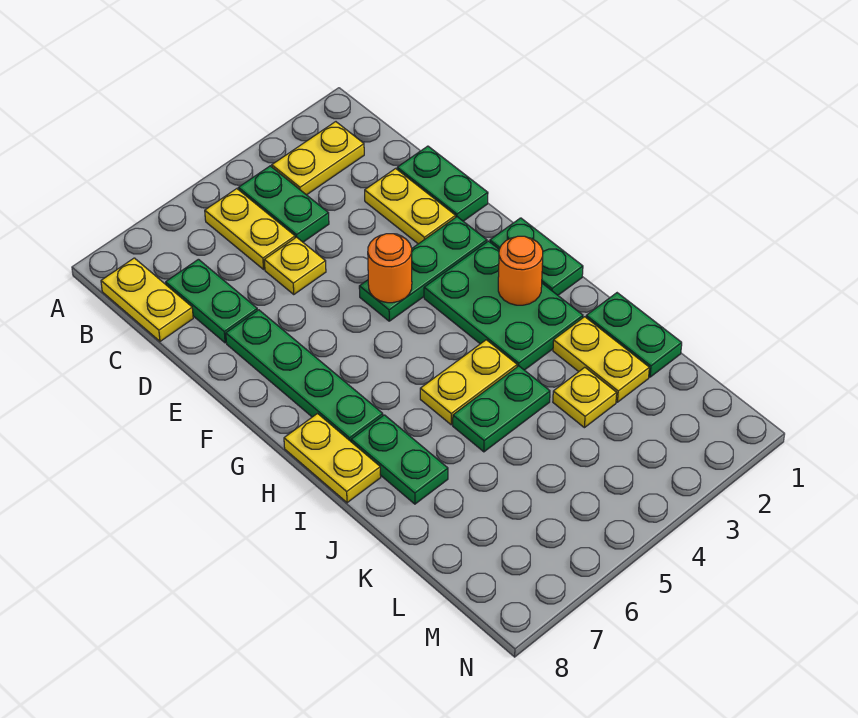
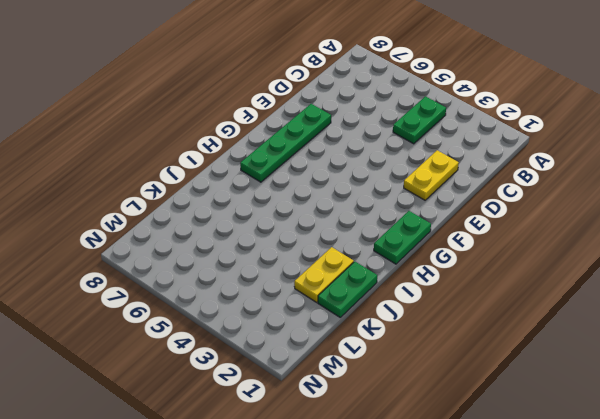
none -> yellow plate B2:B3 level 1
none -> yellow plate B5:C5 level 1
none -> yellow plate B8:C8 level 1

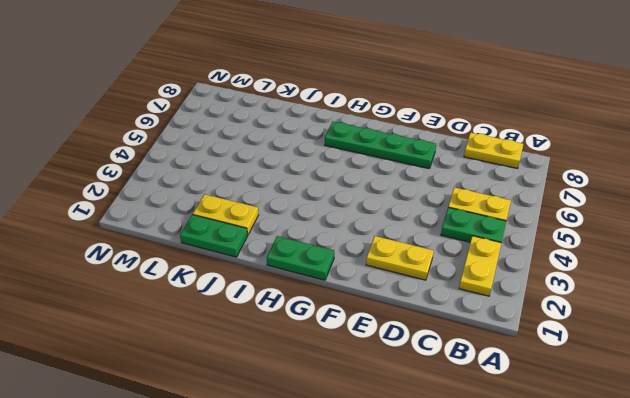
none -> green plate C7:D7 level 1
none -> green plate D1:E1 level 1
none -> yellow plate D5 level 1

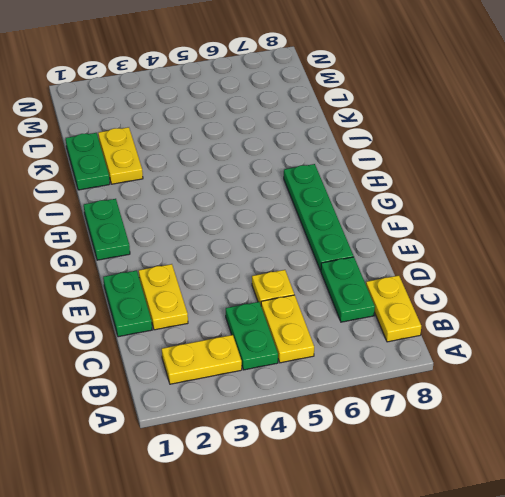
none -> green plate F2:F4 level 1
none -> green plate G2:I3 level 1
none -> yellow plate H8:I8 level 1

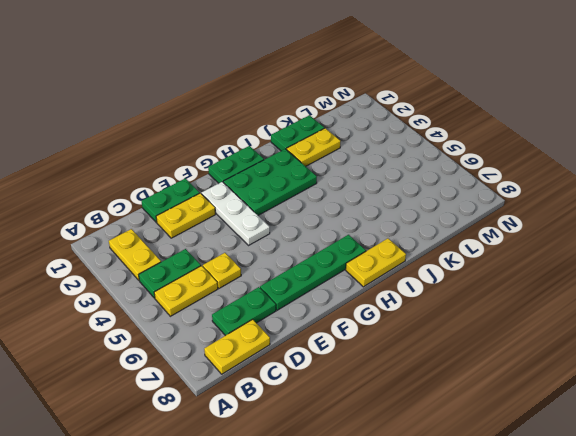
white plate F2:F4 level 1 -> green plate F2:F4 level 1
none -> yellow plate I4:I5 level 1
none -> green plate I7:J7 level 1
none -> green plate J4:J5 level 1

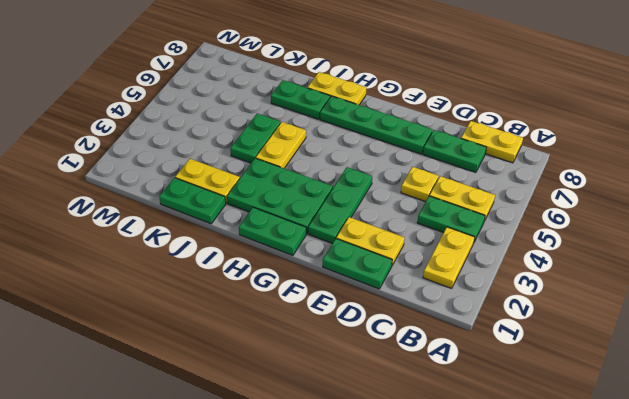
none -> yellow plate K3 level 1
none -> orange round brick F4 level 2
none -> orange round brick H2 level 2

